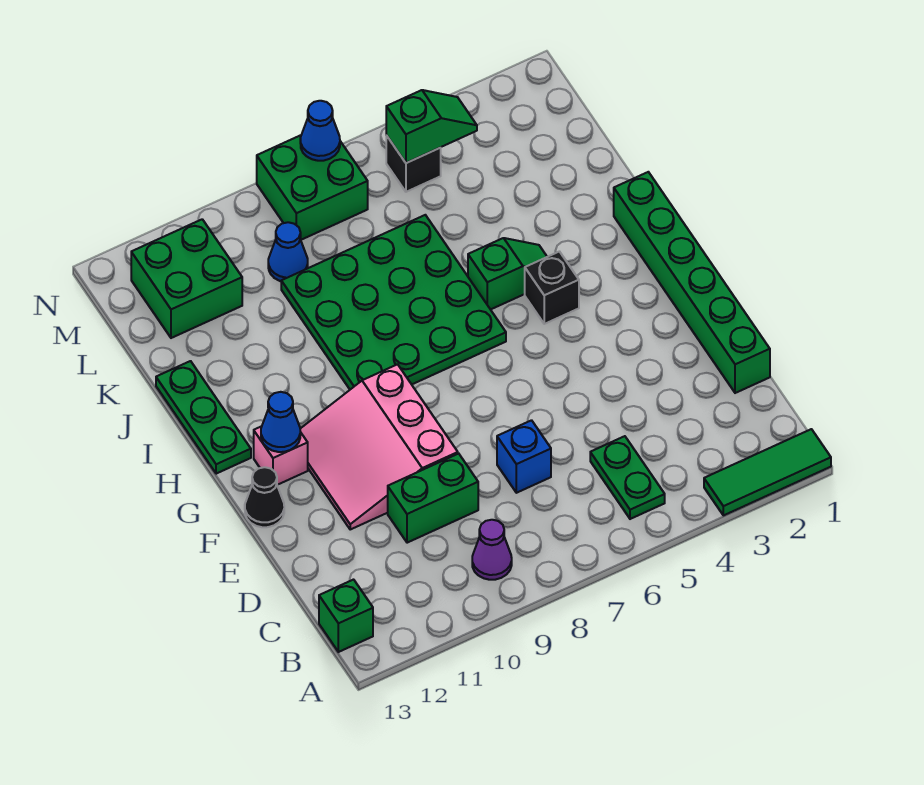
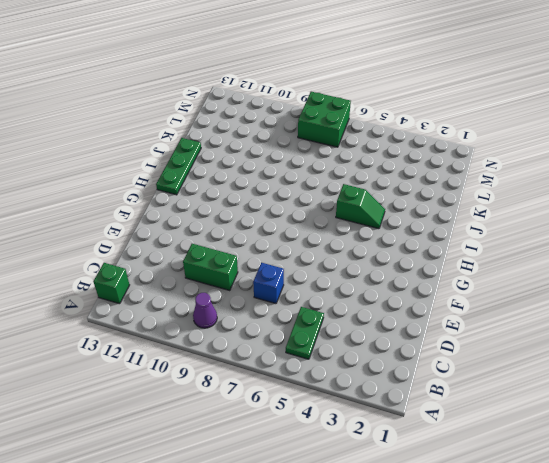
none -> green tile A1:A3 level 1
none -> green brick D1:I1 level 1
none -> pink slope E9:G11 level 1 top 9

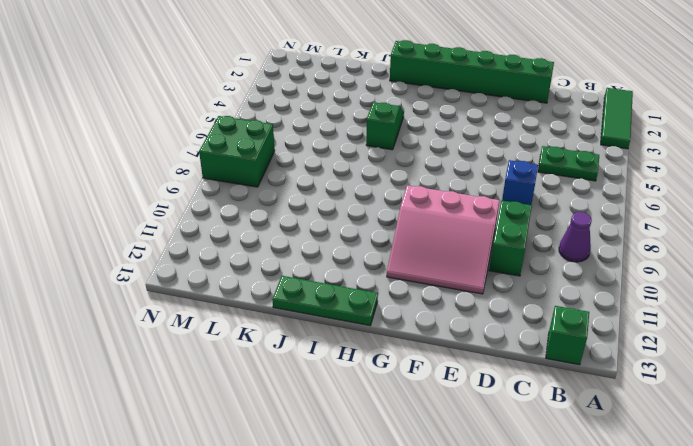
none -> black cone F13 level 1
none -> pink brick G12 level 1
none -> black brick H4 level 1

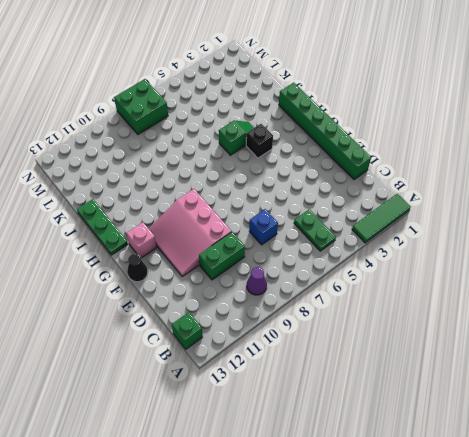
none -> green plate H6:K9 level 1
none -> blue cone L9 level 1
none -> green brick L11:M12 level 1

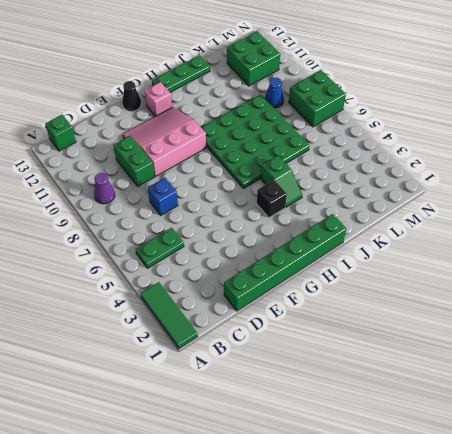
none -> black brick M5 level 1
none -> blue cone G12 level 2
none -> green slope M4:M5 level 2 top 5

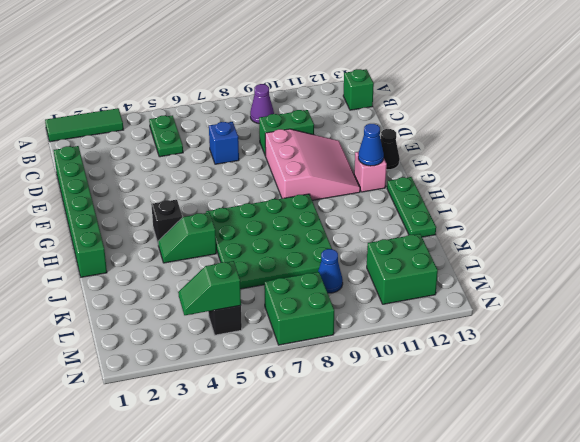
none -> blue cone N7 level 2

